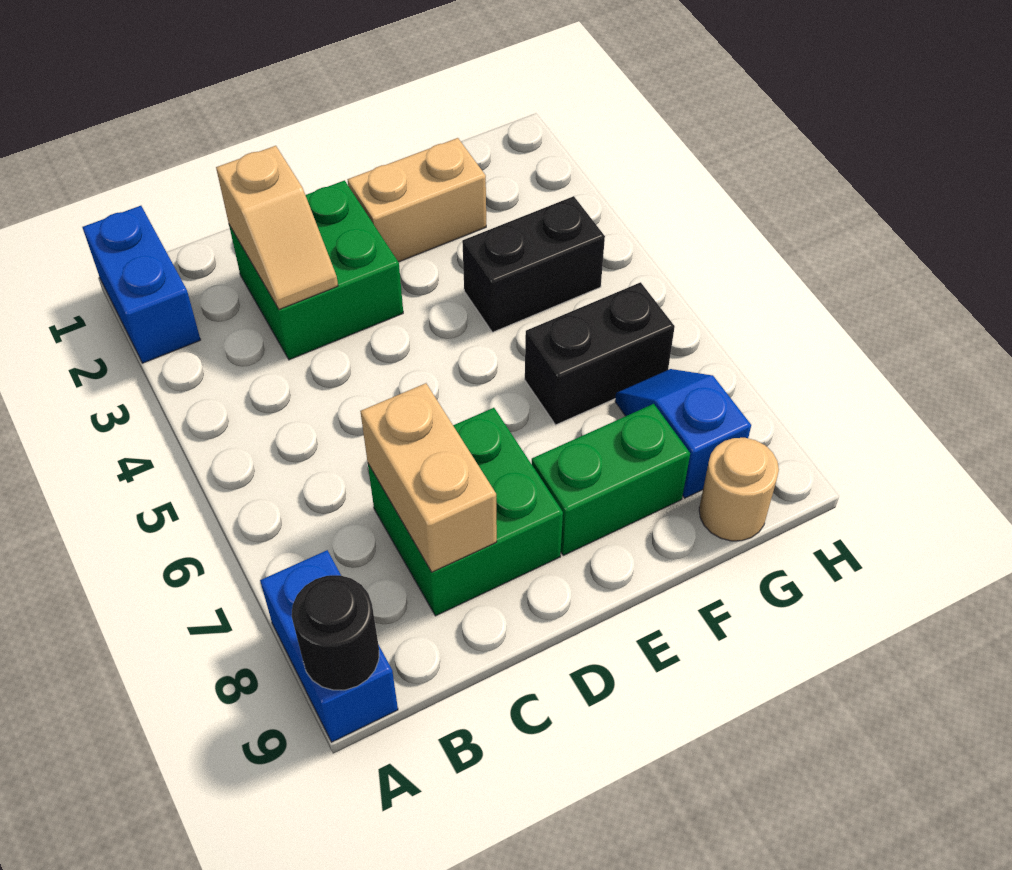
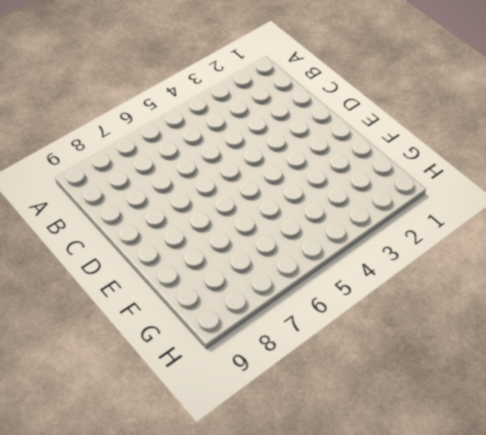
none -> blue brick A1:A2 level 1
none -> blue brick A8:A9 level 1
none -> green brick C2:D3 level 1

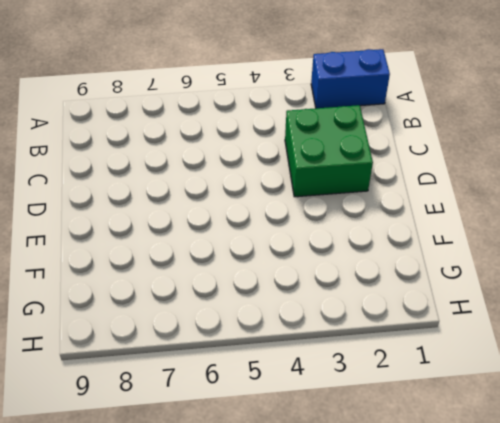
none -> blue brick A8:A9 level 1
none -> green brick C7:D8 level 1
none -> tan brick E2:F2 level 1

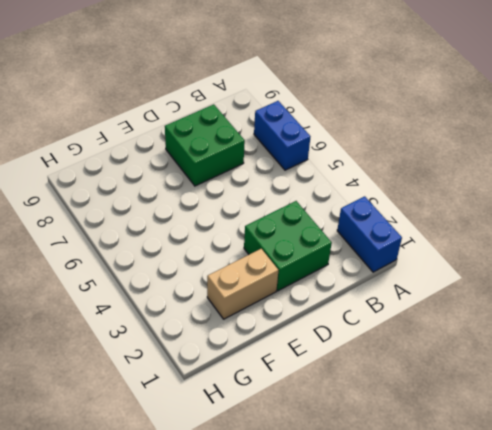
blue brick A6:A7 level 1 -> blue brick A8:A9 level 1
none -> green brick E8:F8 level 1
none -> black brick F4:G4 level 1
none -> black brick F6:G6 level 1

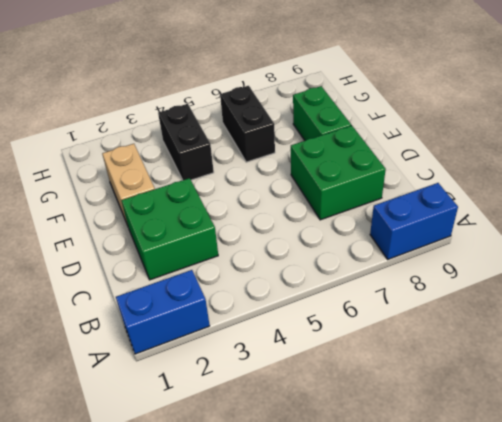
none -> blue slope G7:G8 level 1 top 8
none -> tan round brick G9 level 1
none -> black round brick A9 level 2

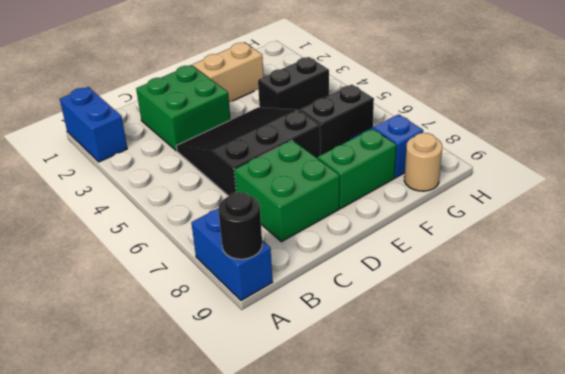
black slope C4:E6 level 1 top 6 -> none
none -> tan slope C2:C3 level 2 top 2
none -> tan brick C7:C8 level 2

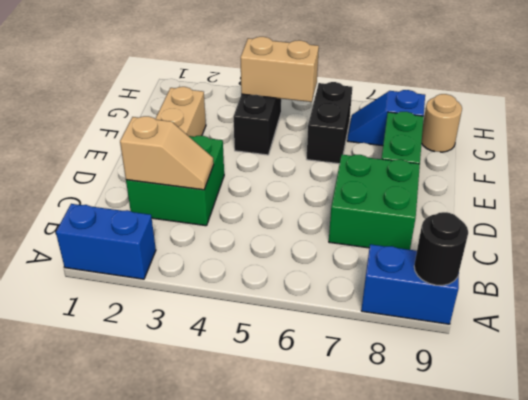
tan brick G4:G5 level 2 -> tan brick C7:C8 level 2

